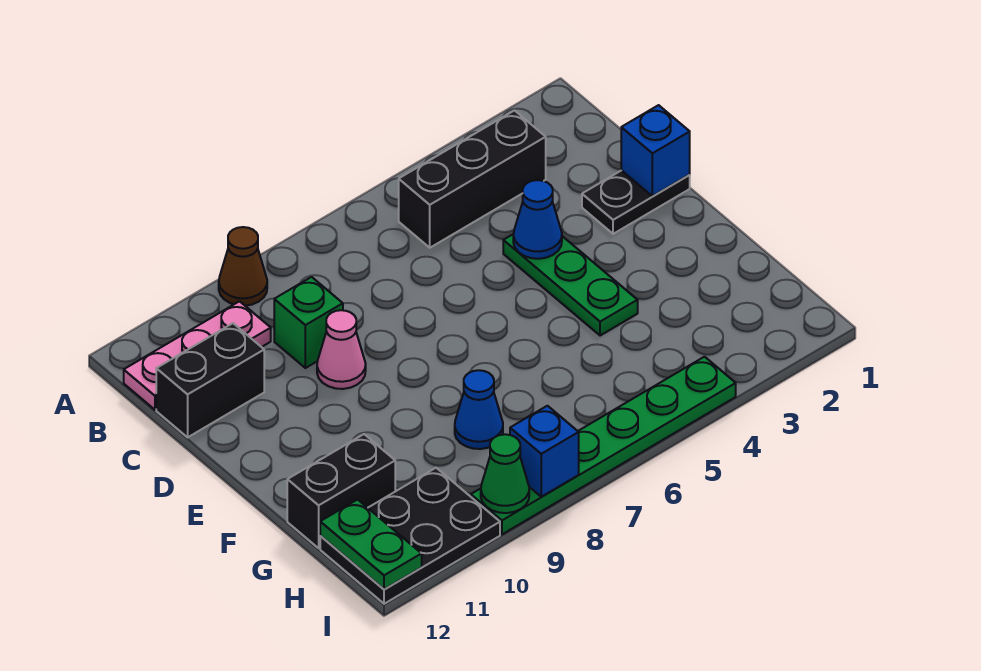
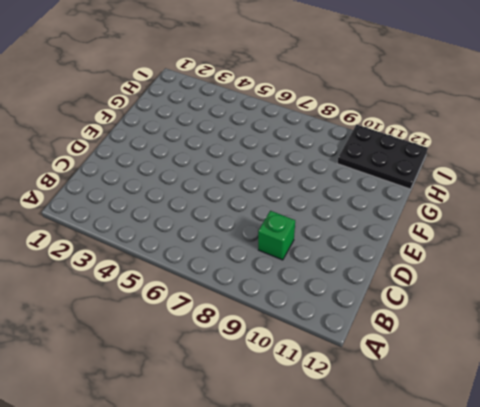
none -> brown cone A9 level 1
none -> black brick B3:B5 level 1
none -> pink plate B10:B12 level 1

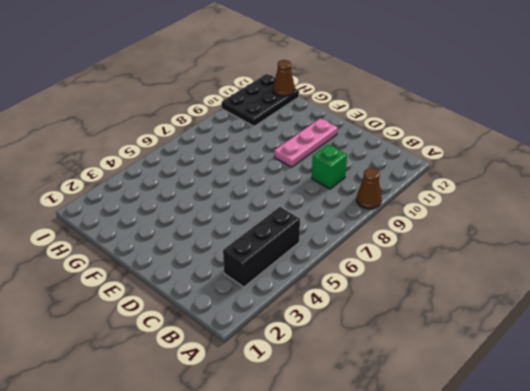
pink plate E9:E11 level 1 -> pink plate B10:B12 level 1
brown cone H12 level 2 -> green plate H12:I12 level 2
none -> black brick C11:C12 level 1
none -> black plate D1:D2 level 1
none -> green plate D4:F4 level 1

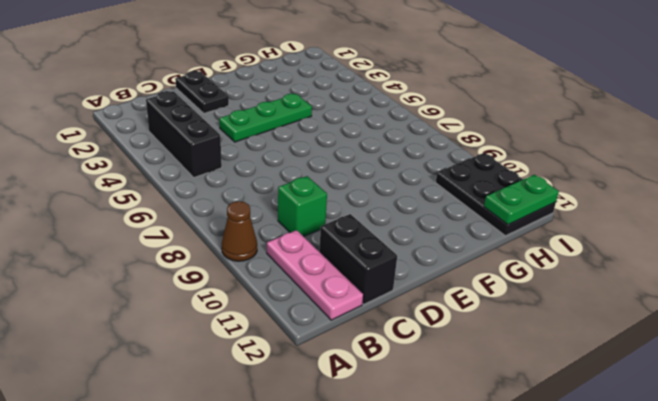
none -> pink cone D9 level 1
none -> blue cone G8 level 1
none -> black brick G11:G12 level 1

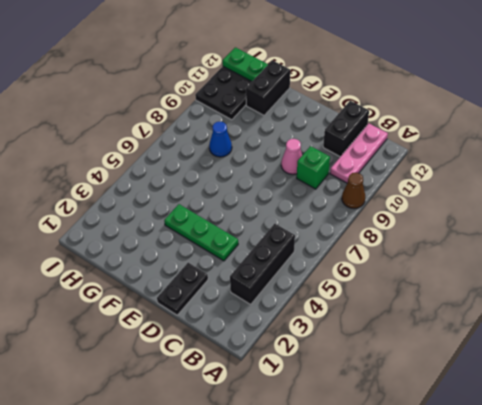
none -> green plate I4:I9 level 1
none -> blue brick D1 level 2
none -> blue cone D4 level 2

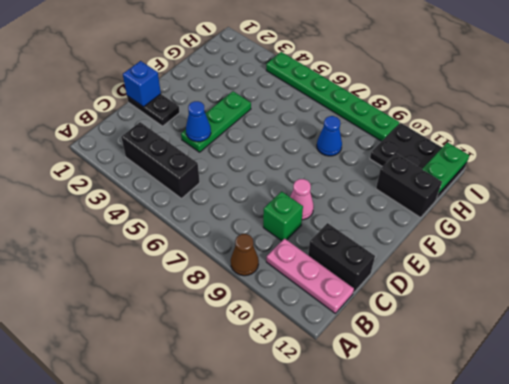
none -> blue brick I8 level 2
none -> green cone I9 level 2

